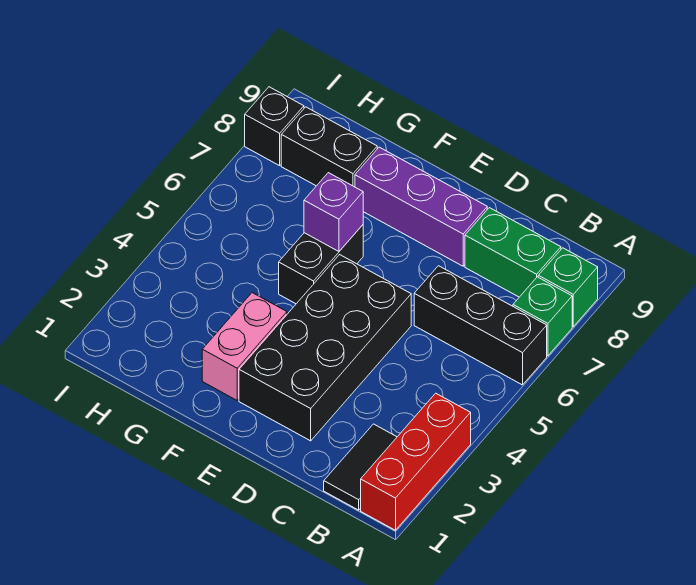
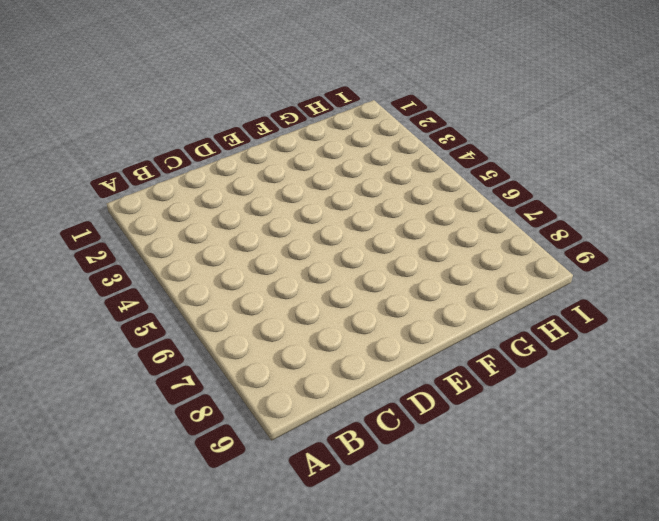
none -> red brick A1:A3 level 1
none -> black brick A6:C6 level 1
none -> green brick A7 level 1

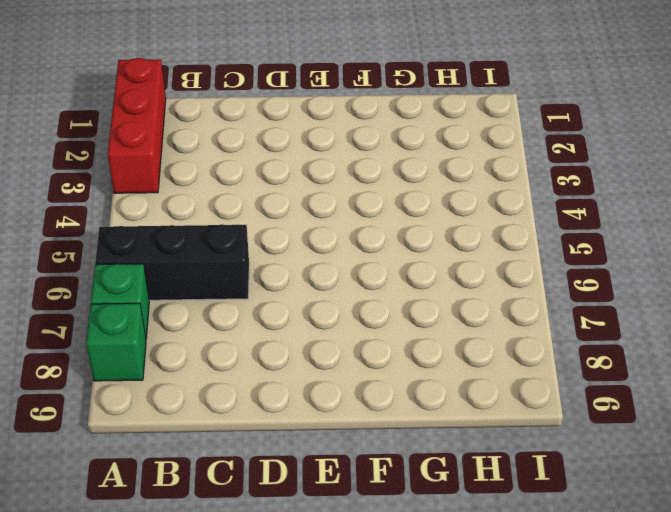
none -> black tile B1:B2 level 1
none -> green brick B8:C8 level 1
none -> black brick D2:E5 level 1

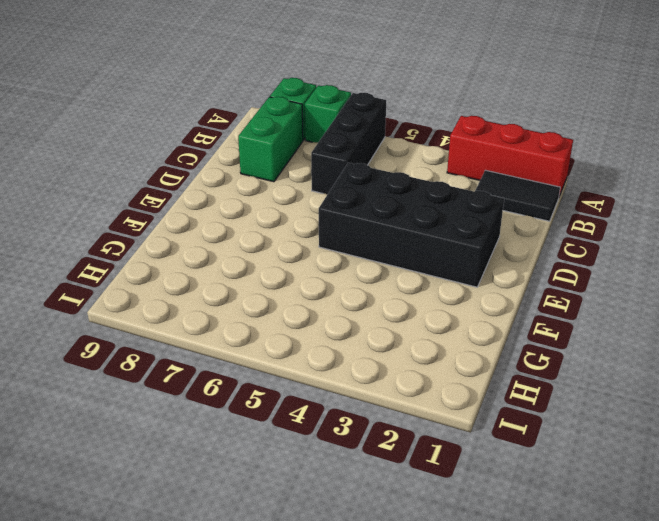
none -> purple brick D8:F8 level 1
none -> pink brick F2:F3 level 1
none -> black brick F5:F6 level 1

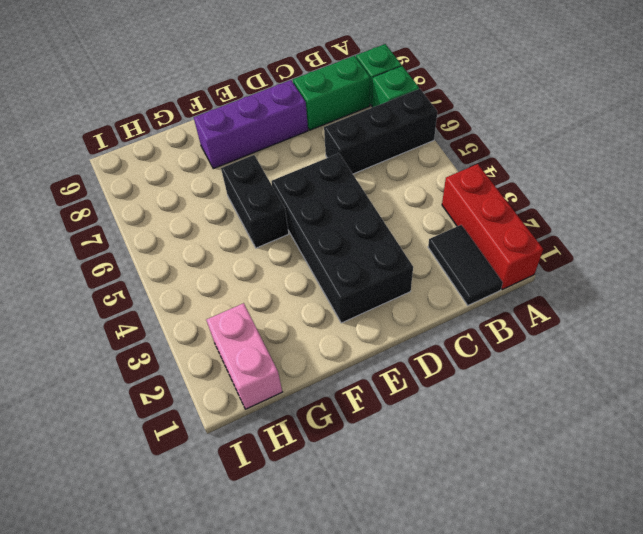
pink brick H1:H2 level 1 -> pink brick F2:F3 level 1
none -> black brick G8:H8 level 1
none -> black brick I8 level 1
none -> purple brick F6 level 2

